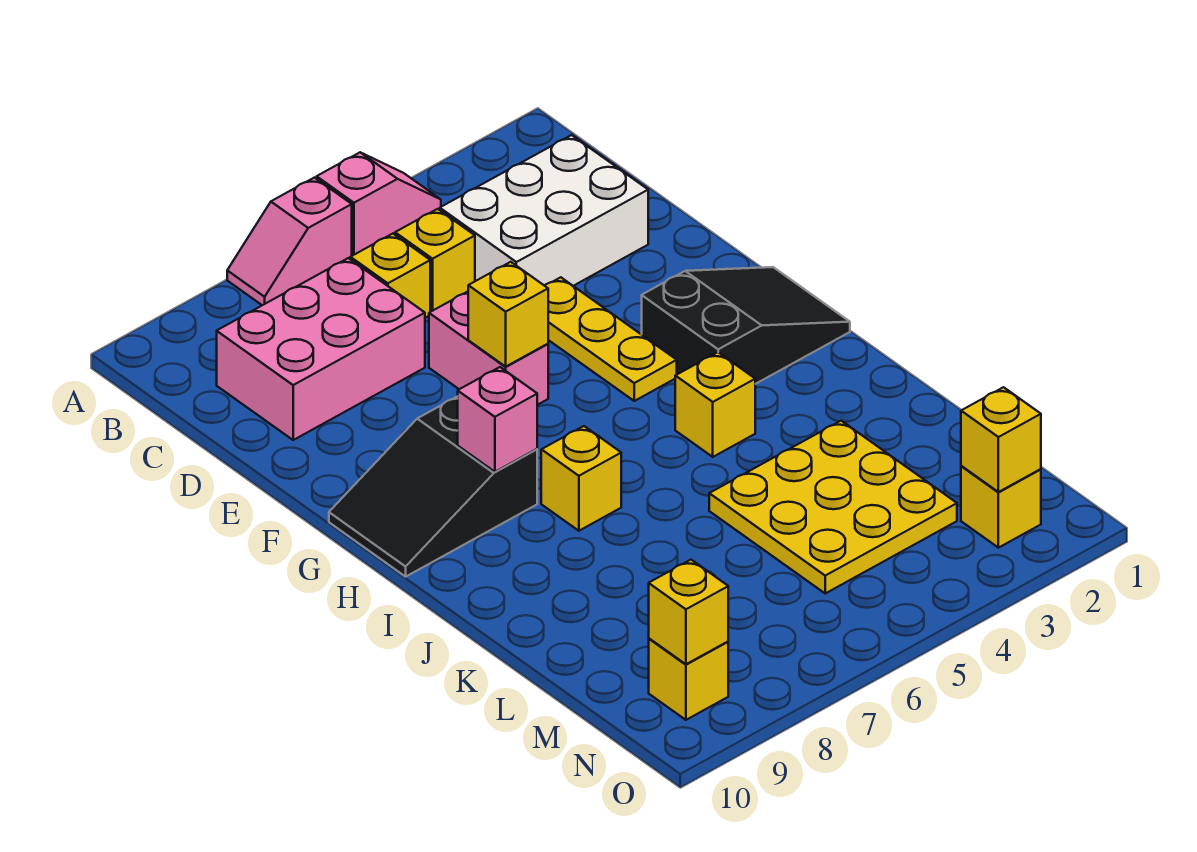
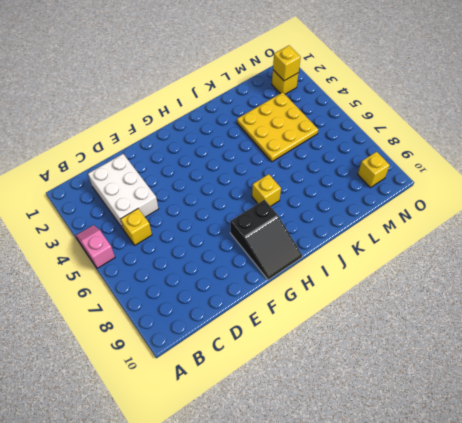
none -> pink slope A6:A7 level 1 top 6
none -> yellow brick C6 level 1
none -> pink brick C7:D9 level 1

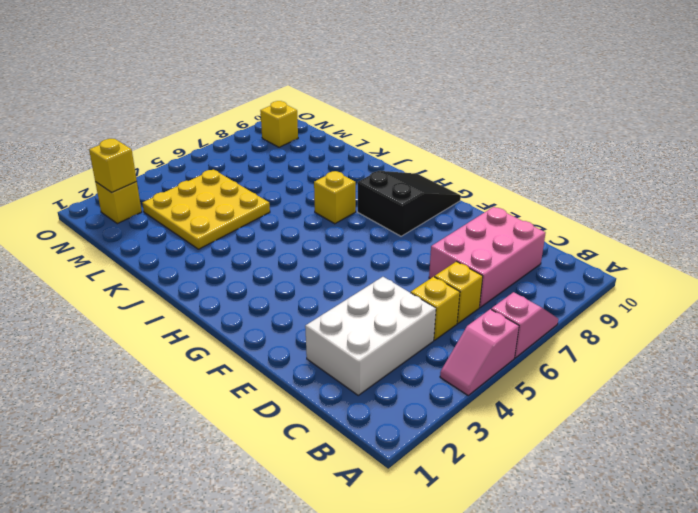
none -> yellow plate E4:G4 level 1
none -> pink brick E6:F6 level 1
none -> black slope G1:H3 level 1 top 3

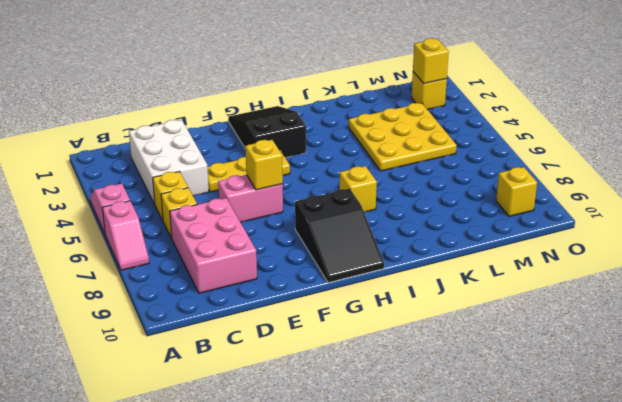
none -> yellow brick I4 level 1
none -> pink brick H8 level 2
none -> yellow brick N9 level 2

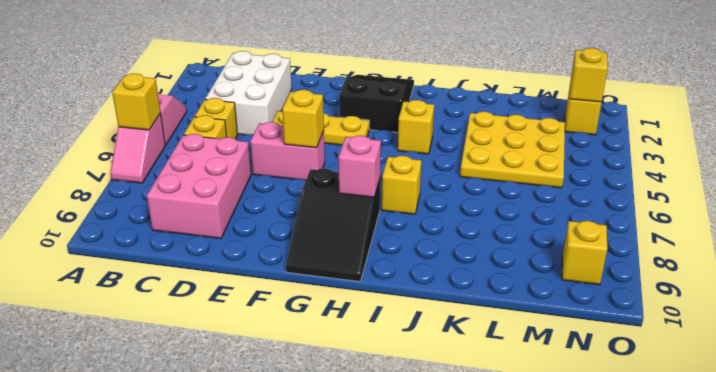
yellow brick A6 level 2 -> yellow brick N9 level 2

